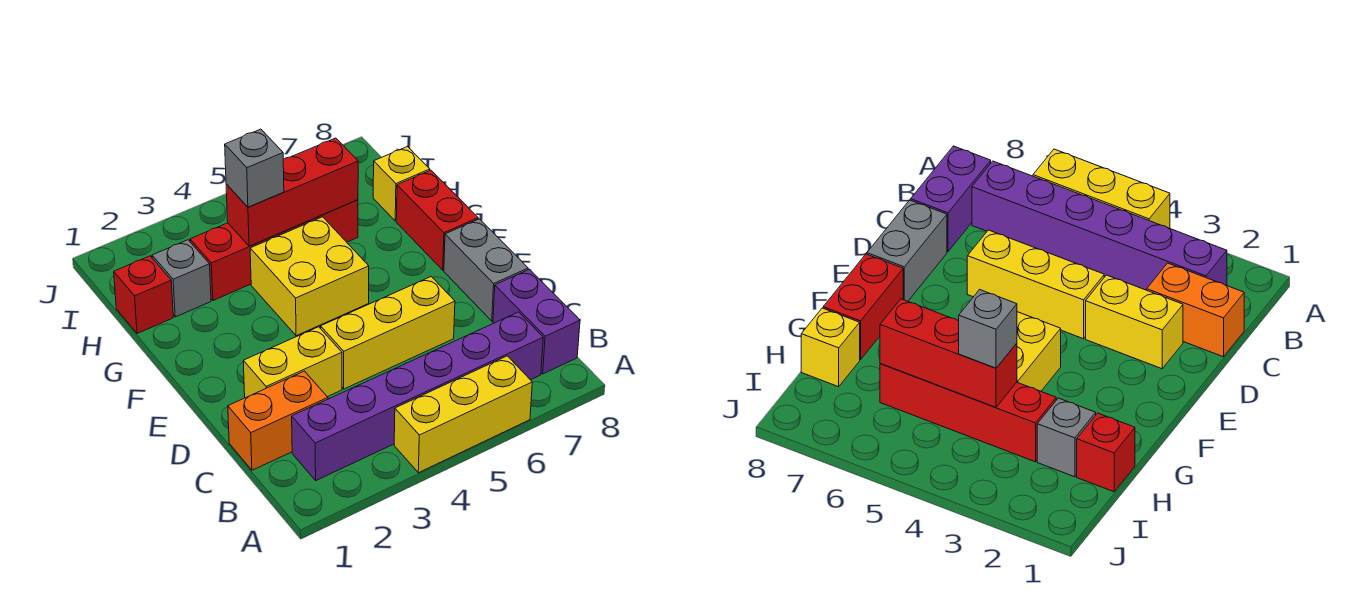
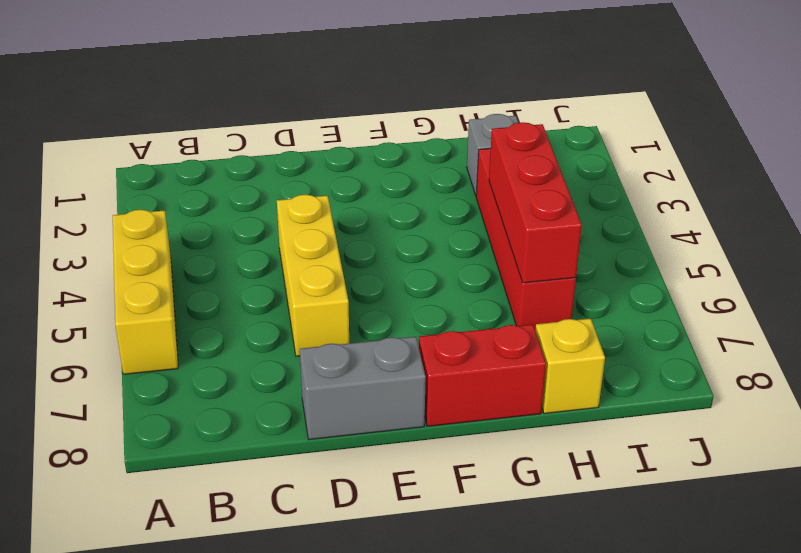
none -> purple brick B2:B7 level 1
none -> purple brick B8:C8 level 1
none -> orange brick C1:C2 level 1

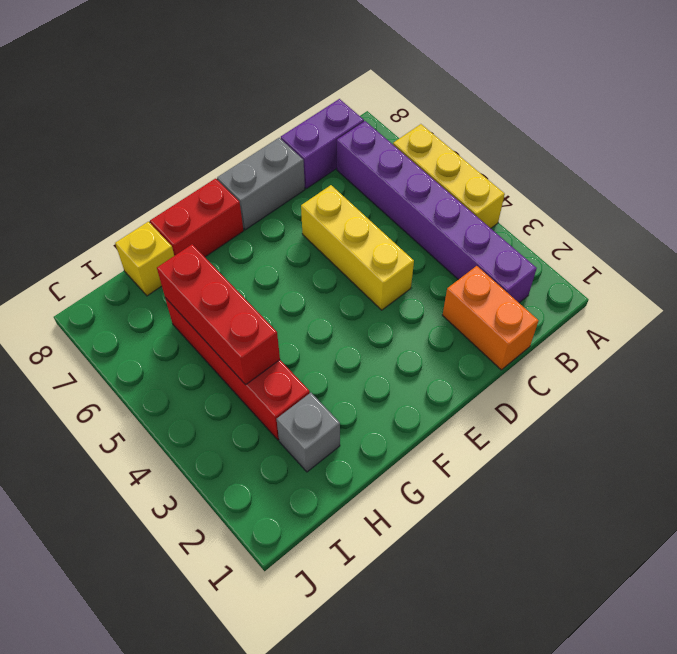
none -> yellow brick D2:D3 level 1
none -> yellow brick F4:G5 level 1
none -> red brick H1 level 1

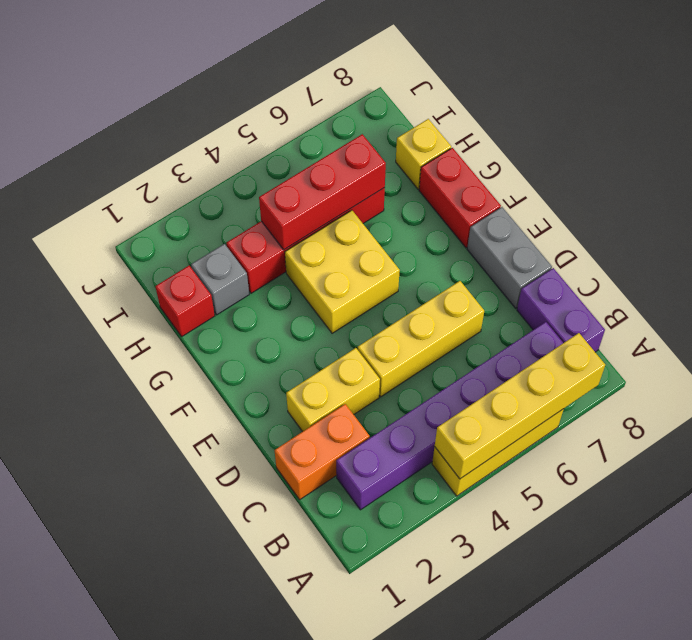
yellow brick A4:A7 level 2 -> none
none -> grey brick H4 level 3

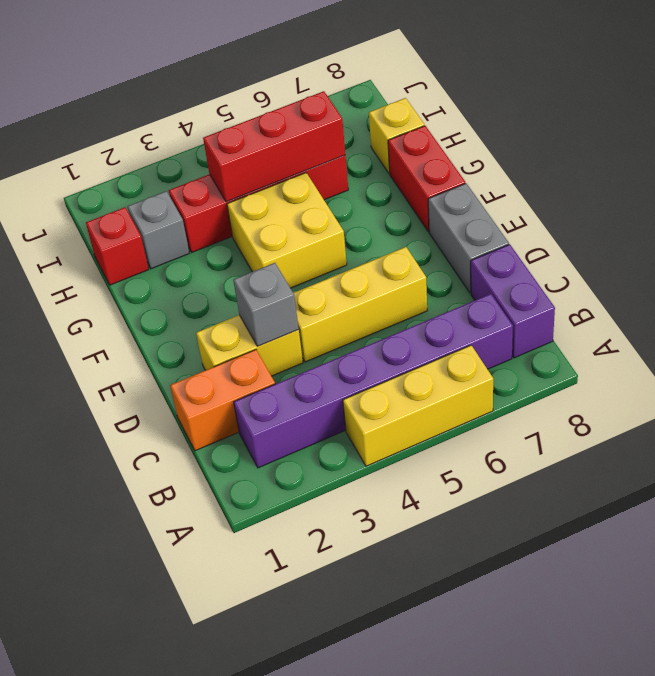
grey brick D3 level 2 -> grey brick H4 level 3

